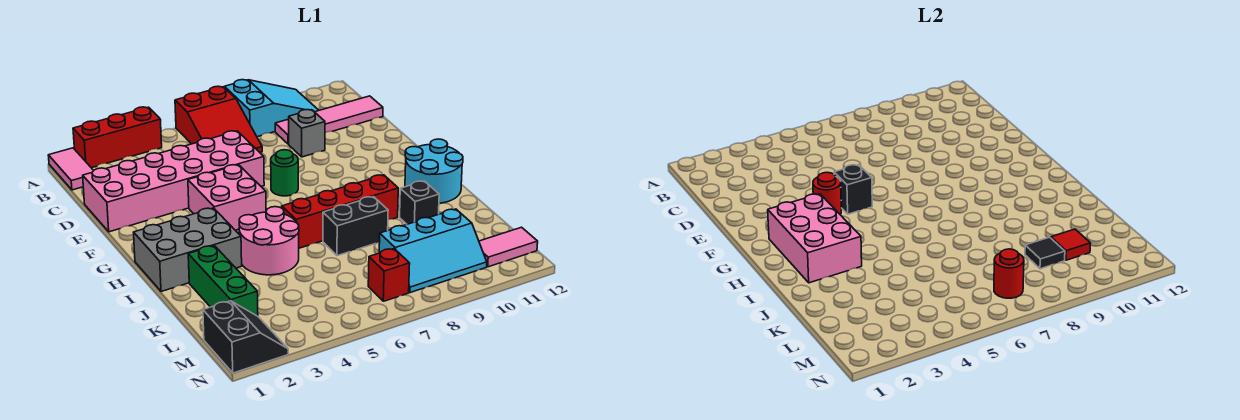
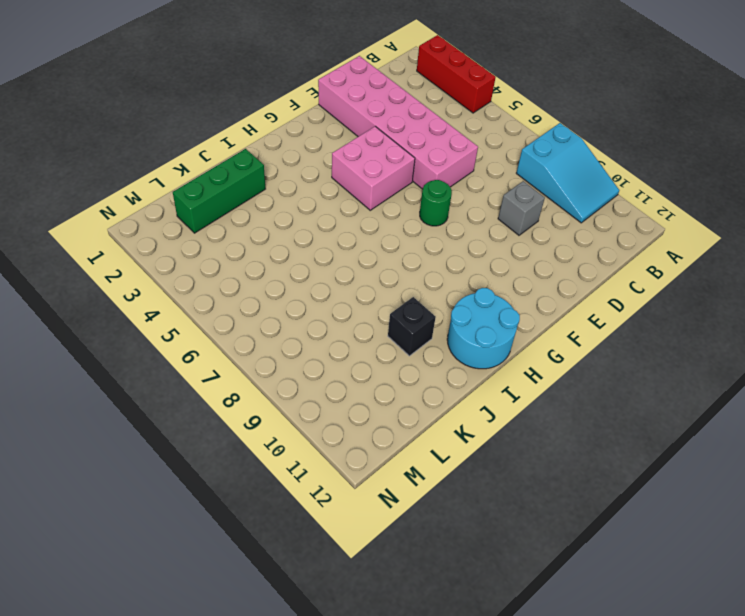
none -> pink tile A1:B1 level 1
none -> red slope A6:C7 level 1 top A
none -> pink tile C9:C12 level 1

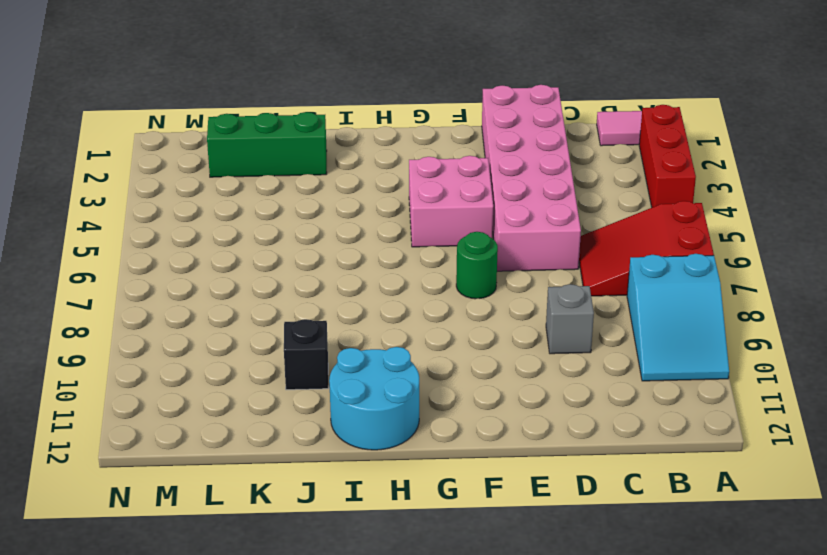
none -> pink tile C9:C12 level 1
none -> grey brick H1:I3 level 1
none -> pink round brick I4:J5 level 1

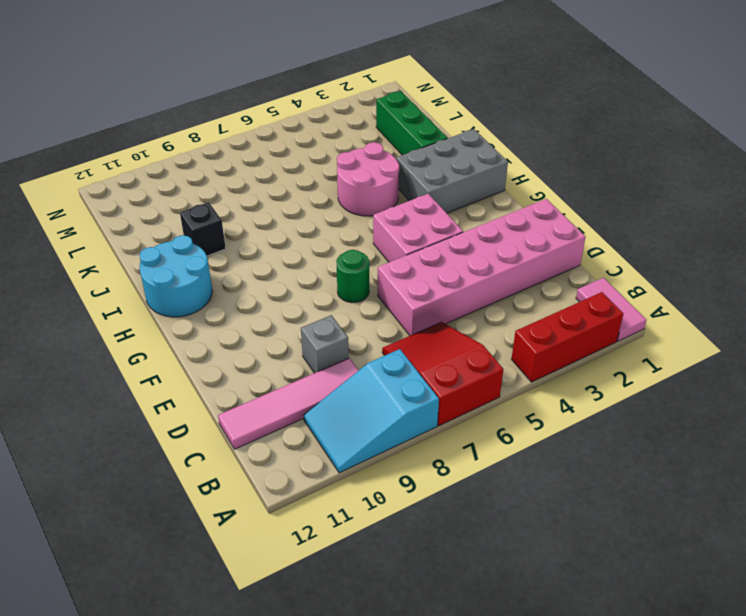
none -> red brick I6:I9 level 1
none -> black brick J7:J8 level 1
none -> cyan slope L8:M10 level 1 top L

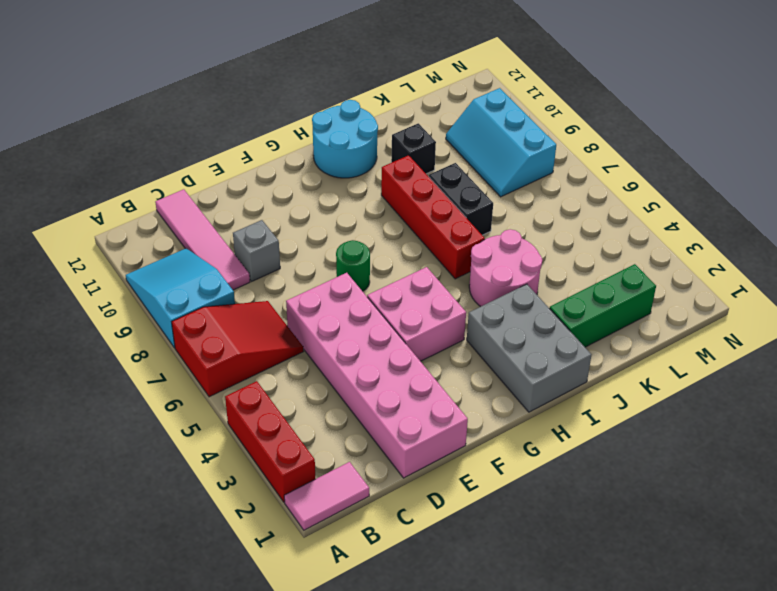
cyan slope L8:M10 level 1 top M -> cyan slope L8:M10 level 1 top L
none -> black slope M1:N2 level 1 top 1
none -> red brick M7 level 1
none -> pink tile M11:M12 level 1

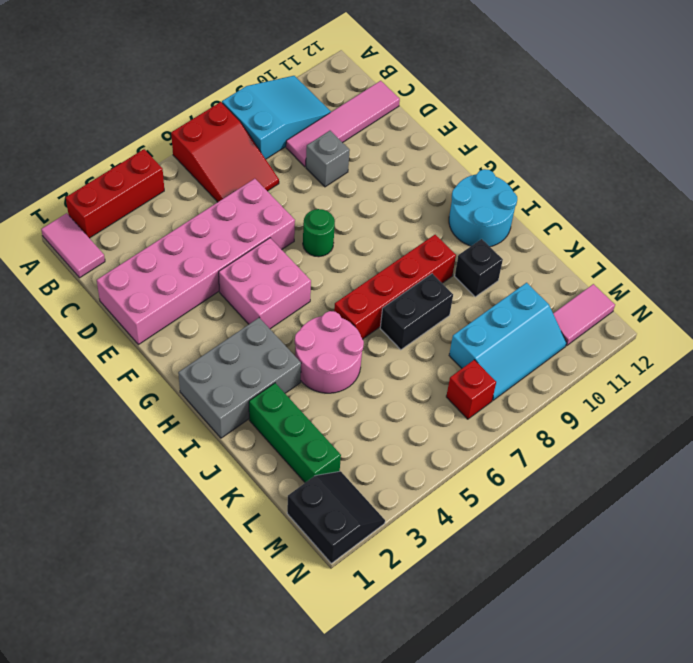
none -> red round brick F4 level 2
none -> black brick F5 level 2
none -> pink brick G2:I3 level 2

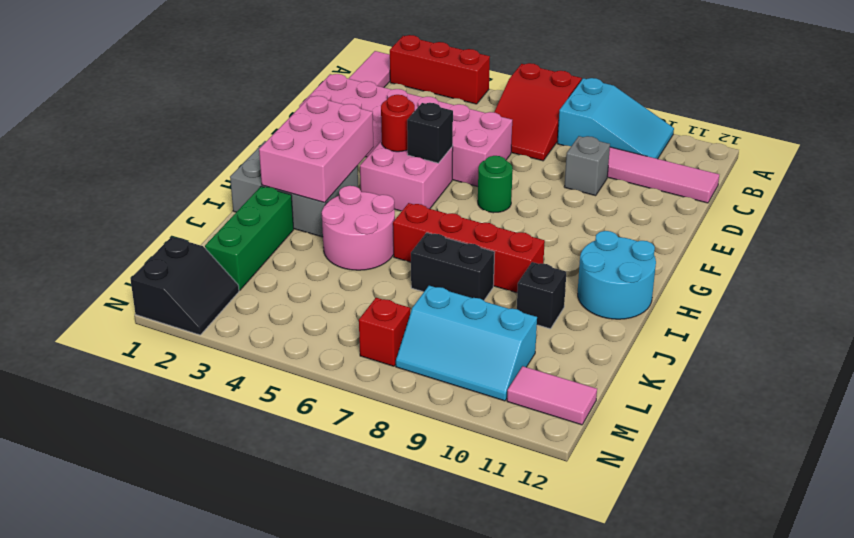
none -> black tile L9 level 2
none -> red tile L10 level 2
none -> red round brick M7 level 2

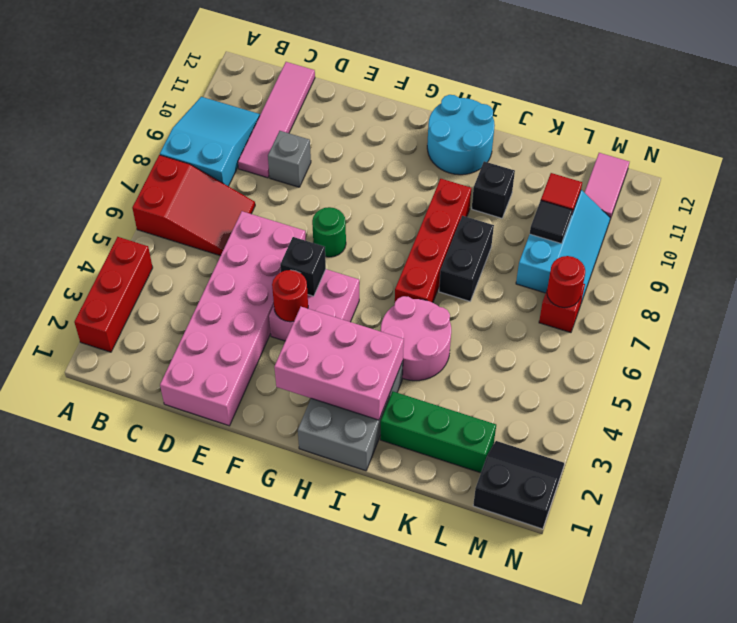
none -> pink tile A1:B1 level 1

